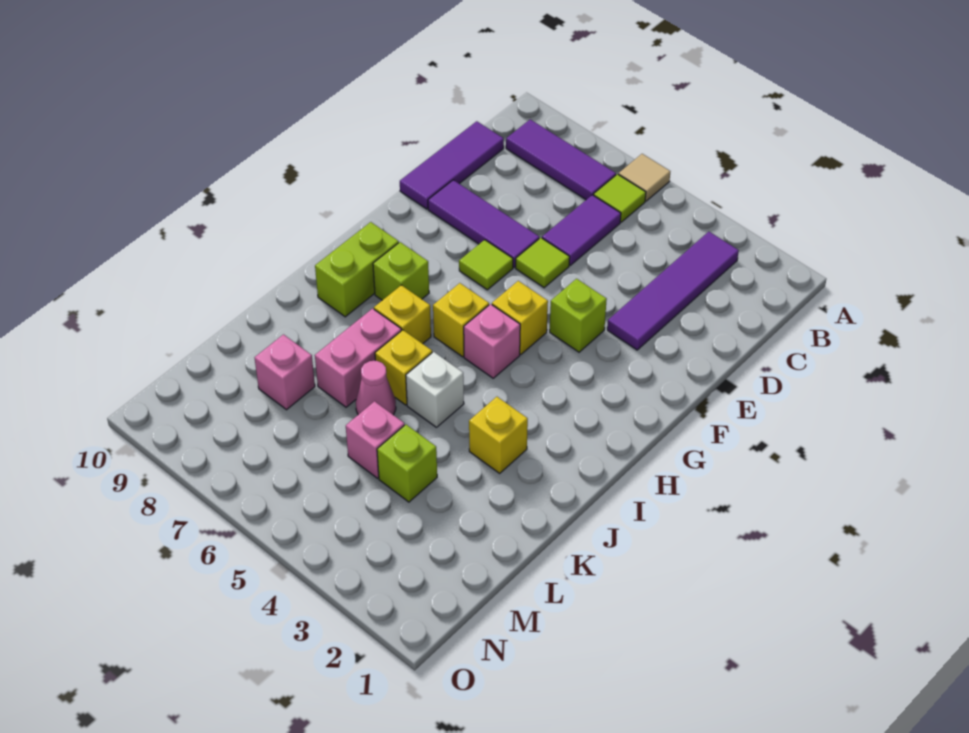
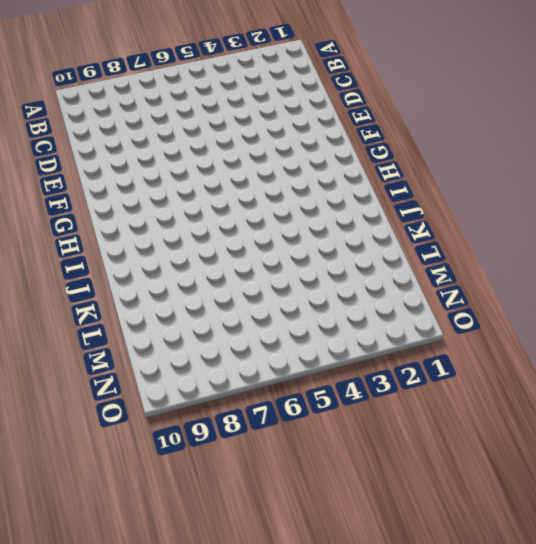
none -> tan tile A6 level 1
none -> purple tile B3:E3 level 1
none -> lime tile B6 level 1

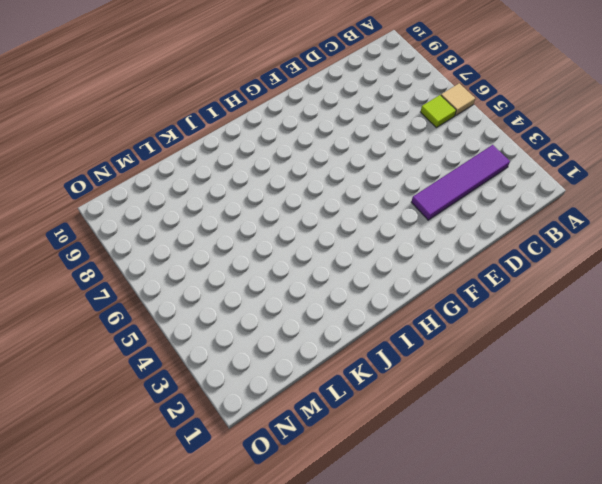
none -> purple tile B7:B9 level 1
none -> purple tile C6:D6 level 1
none -> purple tile C10:E10 level 1

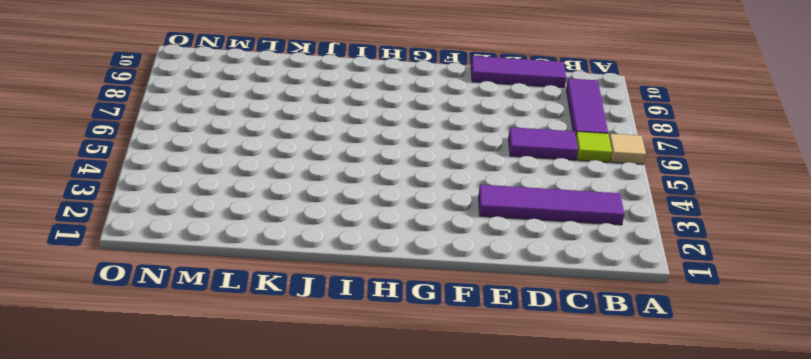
none -> lime tile E6 level 1
none -> purple tile E7:E9 level 1
none -> lime brick F4 level 1

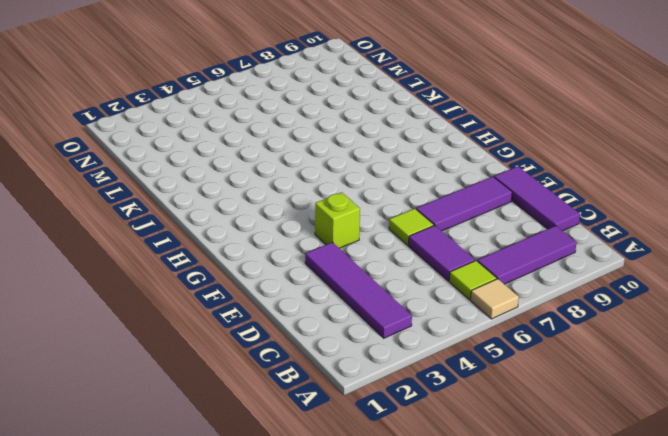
none -> lime tile F7 level 1
none -> yellow brick G5 level 1
none -> pink brick H5 level 1

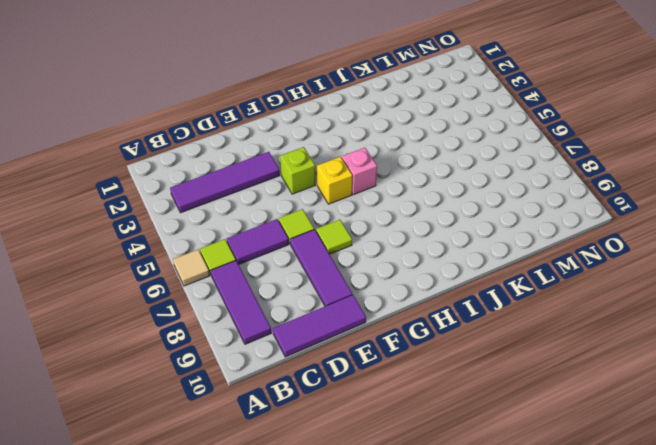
none -> yellow brick H6 level 1
none -> lime brick H8 level 1
none -> lime brick H9:I9 level 1

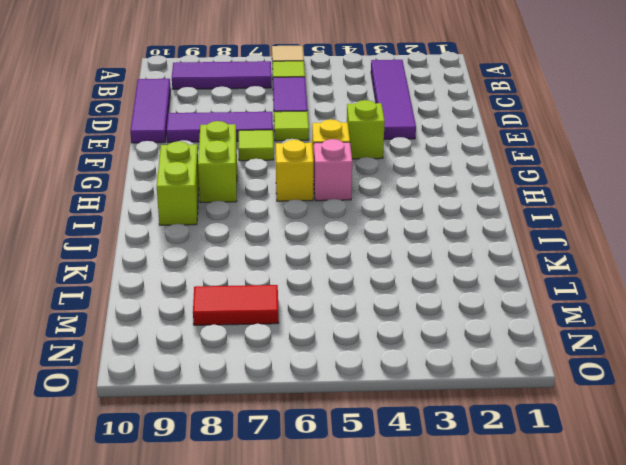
lime brick G8:H8 level 1 -> lime brick H8 level 1
red tile M7:M8 level 1 -> none
none -> yellow brick I7 level 1
none -> yellow brick J3 level 1
none -> white brick J5 level 1

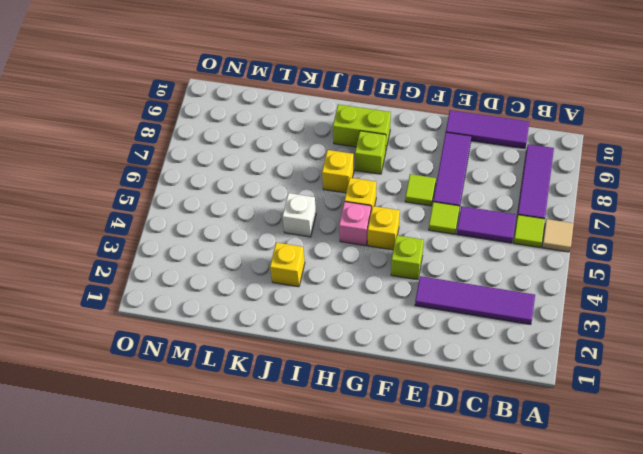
none -> yellow brick J6 level 1
none -> pink brick J7:K7 level 1
none -> pink cone K6 level 1

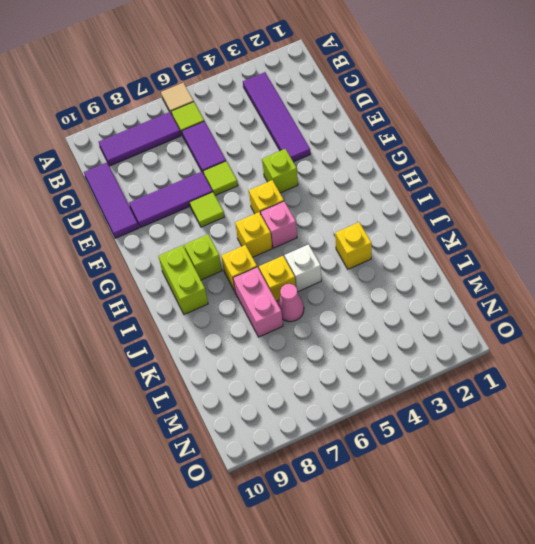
none -> lime brick L4 level 1
none -> pink brick L5 level 1
none -> pink brick L8 level 1

